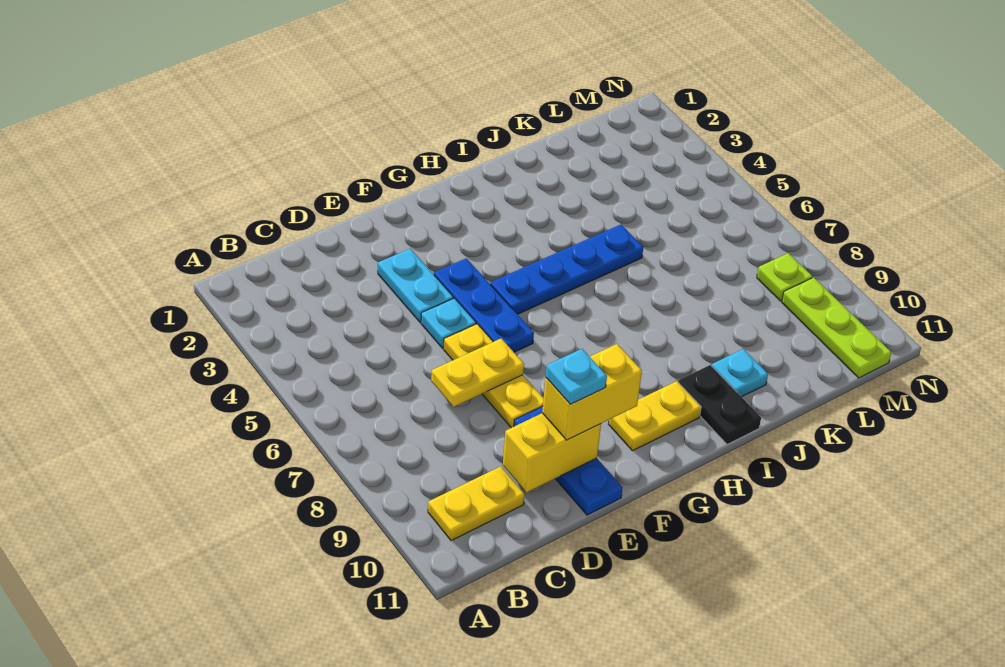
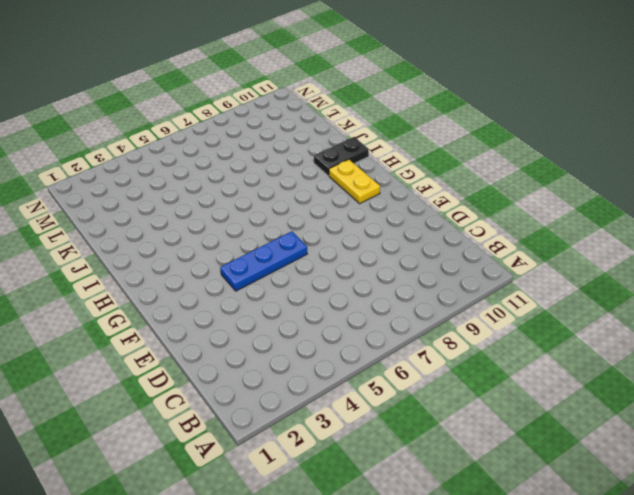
none -> yellow plate B10:C10 level 1
none -> cyan plate E3:E4 level 1
none -> cyan plate E5 level 1

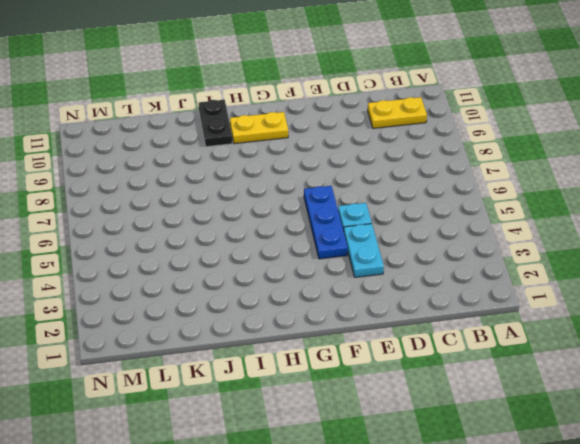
none -> yellow plate E6:E8 level 1
none -> blue plate E9:E11 level 1
none -> blue plate G5:J5 level 1

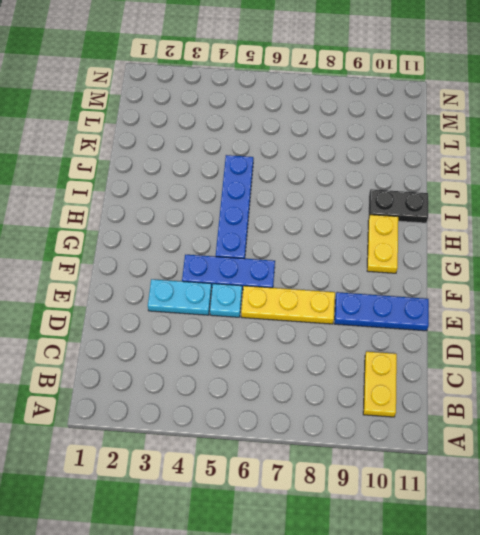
none -> cyan plate J10 level 1
none -> lime plate M8 level 1
none -> lime plate M9:M11 level 1

